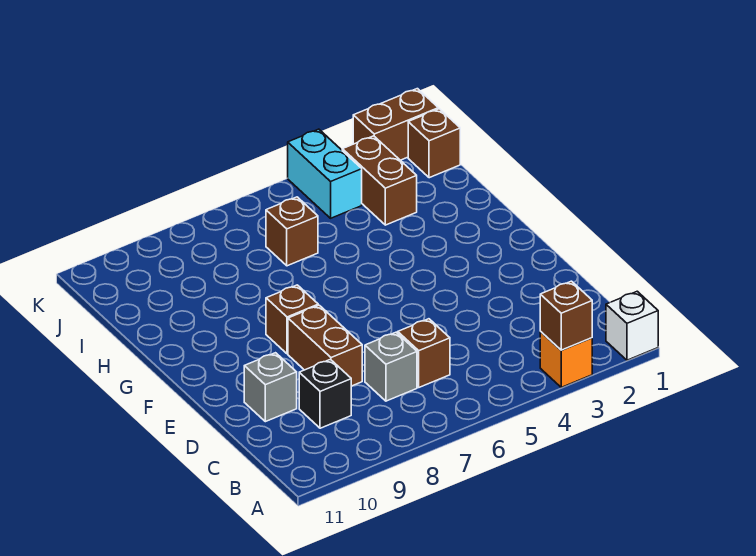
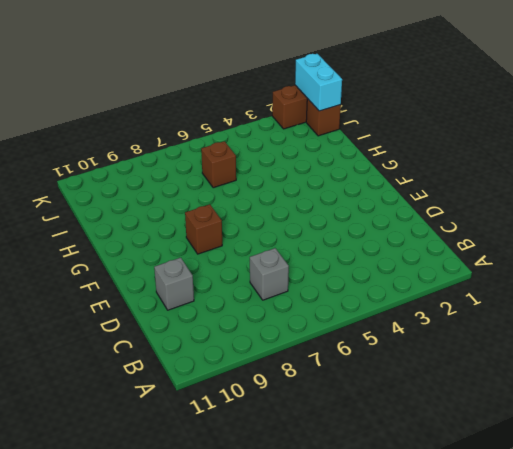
cyan brick J1:K1 level 2 -> cyan brick J4:K4 level 1
none -> white brick A1 level 1
none -> orange brick A3 level 1
none -> brown brick C6 level 1

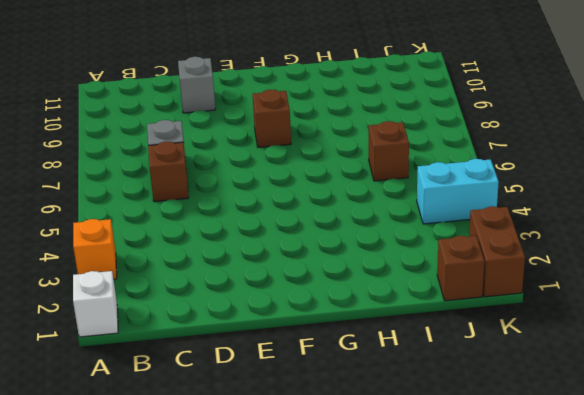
none -> black brick C9 level 1
none -> brown brick D8:E8 level 1
none -> brown brick I3:J3 level 1

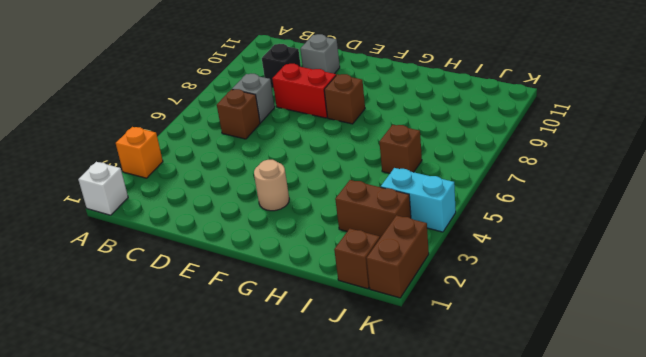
red brick D8:E8 level 1 -> brown brick D8:E8 level 1
tan round brick F3 level 1 -> none
none -> brown brick A3 level 2

